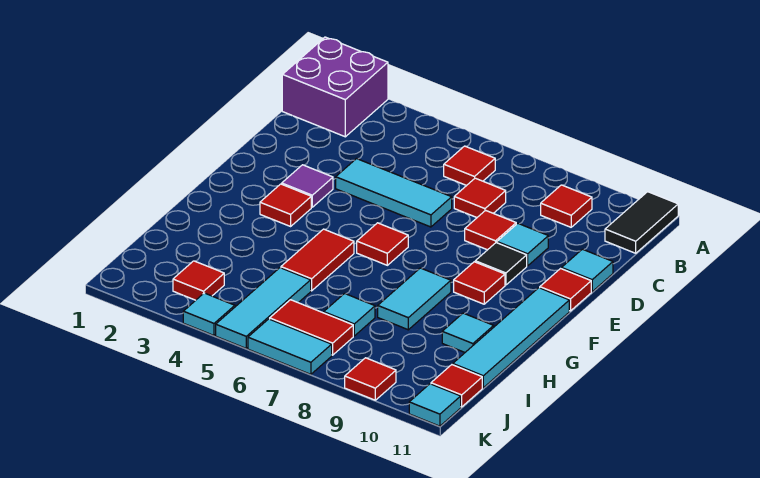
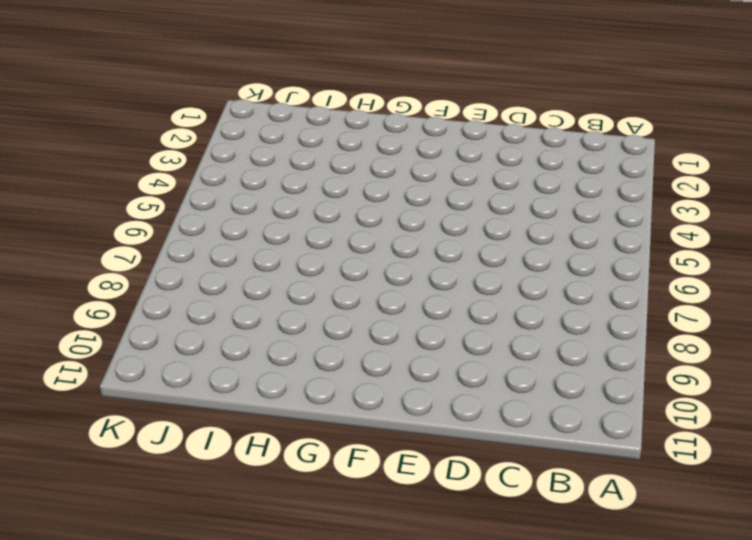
none -> purple brick A1:B2 level 1
none -> black tile A11:B11 level 1
none -> red tile B6 level 1

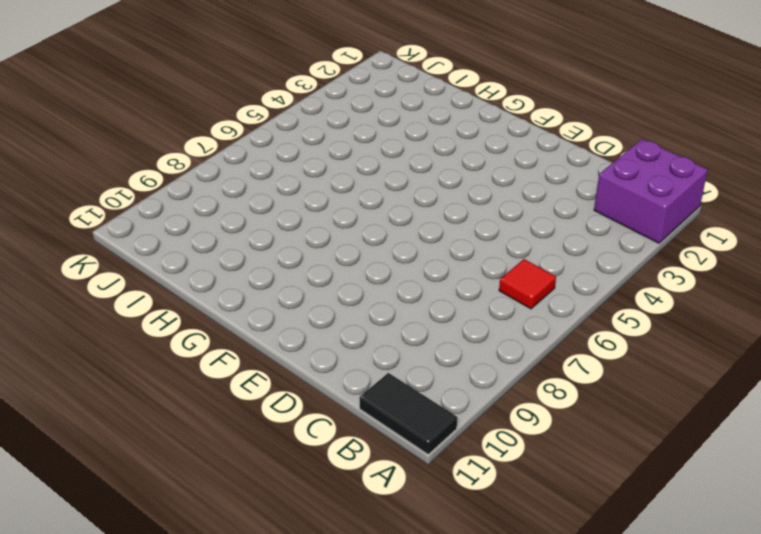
none -> red tile B9 level 1
none -> red tile C7 level 1
none -> cyan tile D4:D6 level 1

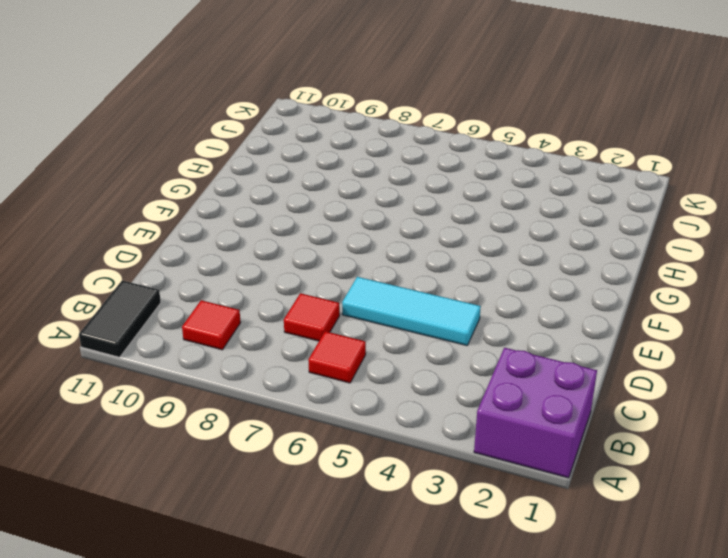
none -> red tile D8 level 1
none -> cyan tile D9 level 1
none -> cyan tile D11 level 1

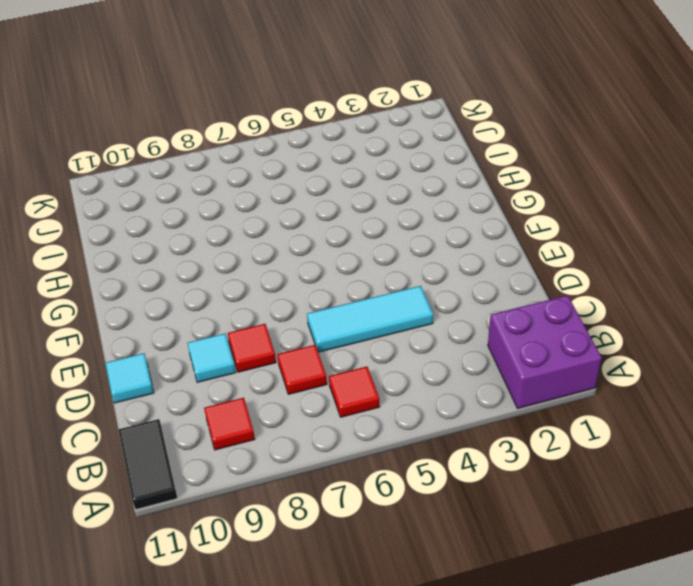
none -> purple tile E3 level 1
none -> black tile E9 level 1
none -> red tile E11 level 1

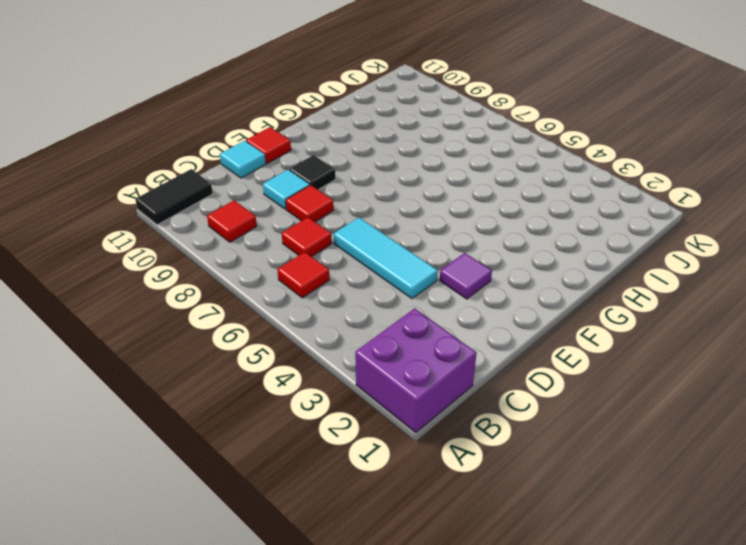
none -> red tile F3 level 1
none -> red tile F6 level 1
none -> red tile F9 level 1

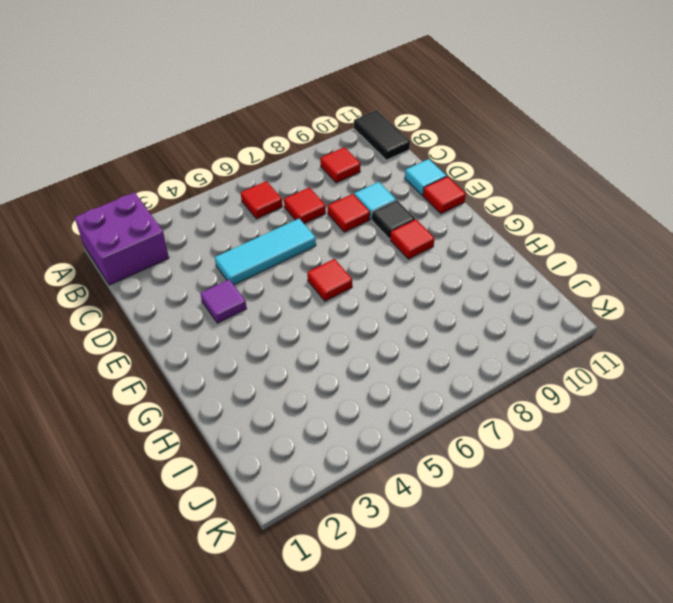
none -> red tile F3 level 1
none -> cyan tile F11:I11 level 1
none -> red tile G5:H5 level 1

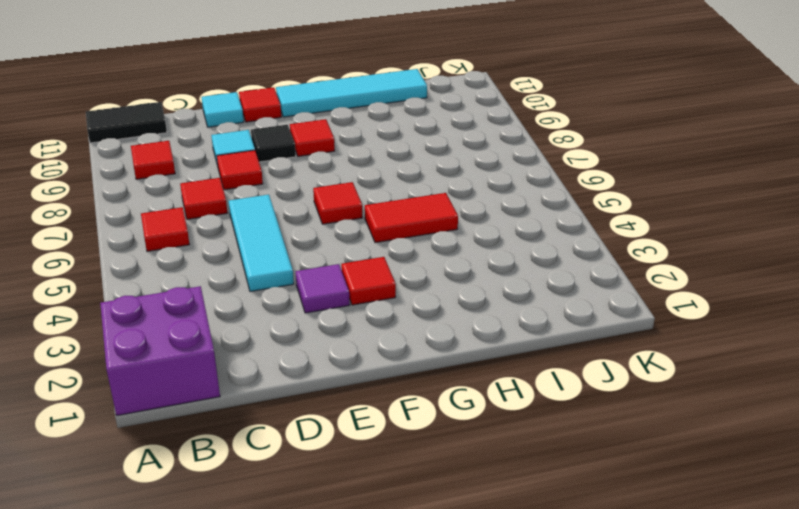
none -> cyan tile G8:H8 level 1
none -> cyan tile H10 level 1
none -> cyan tile I5:K5 level 1

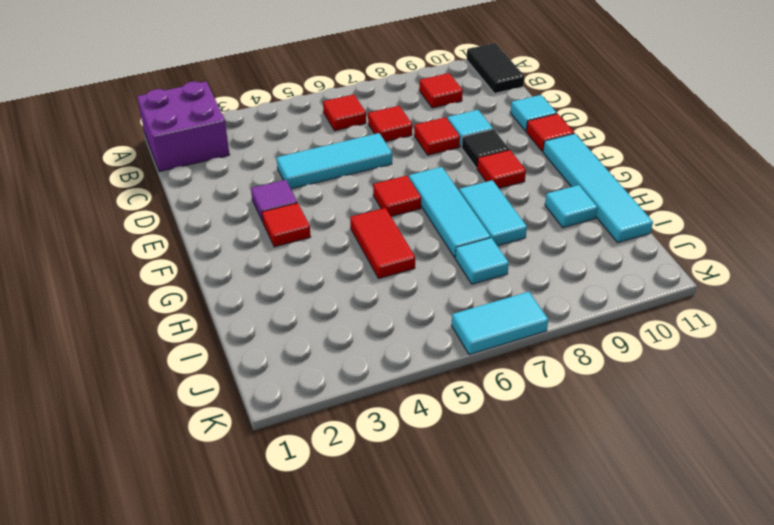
cyan tile F7:H7 level 1 -> cyan tile I5:K5 level 1
none -> red tile J3 level 1
none -> red tile J6:J7 level 1
none -> red tile J11 level 1

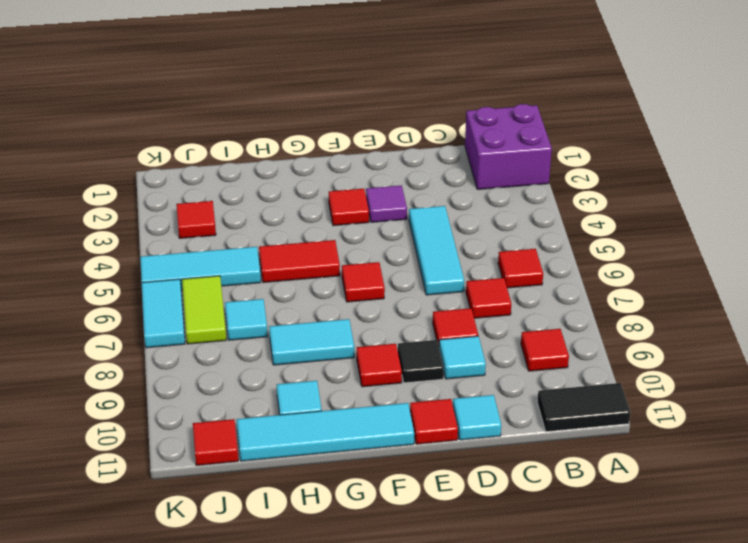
lime tile J6:J7 level 1 -> red tile J6:J7 level 1
none -> cyan tile K4 level 1
none -> red tile K9 level 1
none -> cyan tile K11 level 1

